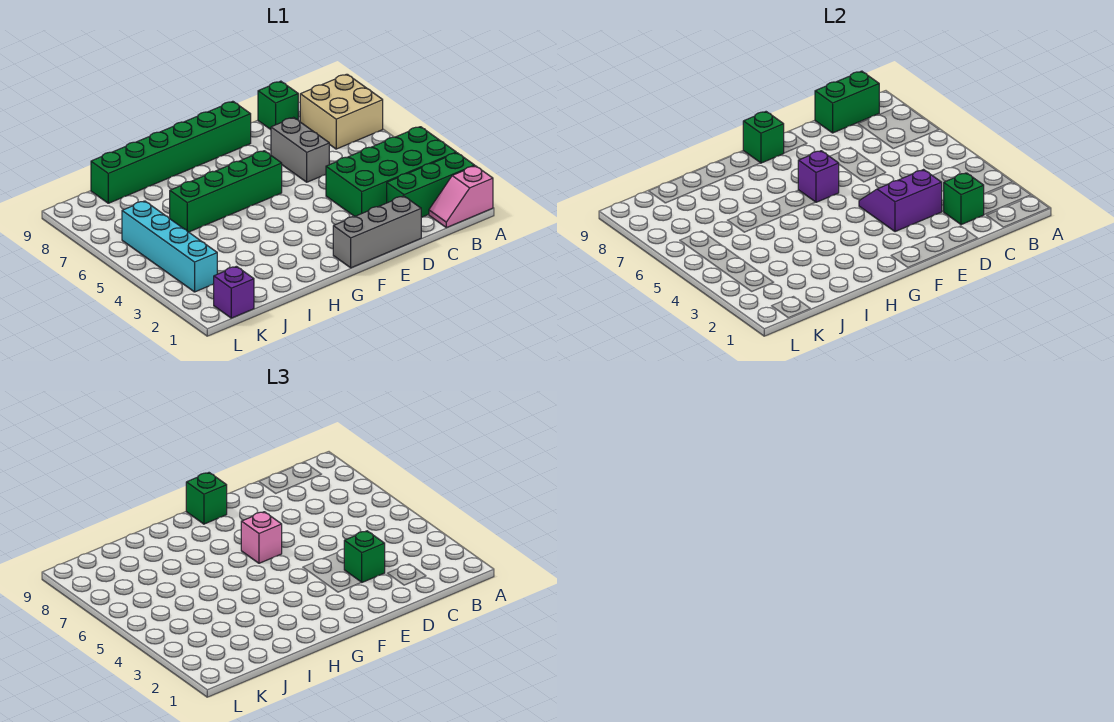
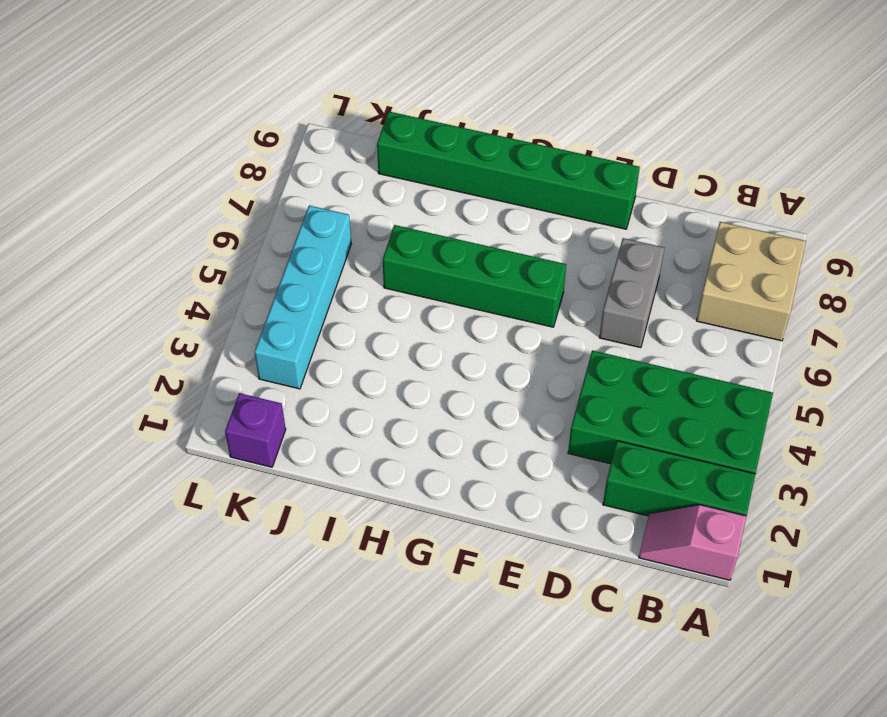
none -> green brick C9 level 1
none -> grey brick D1:F1 level 1
none -> green brick B9:C9 level 2

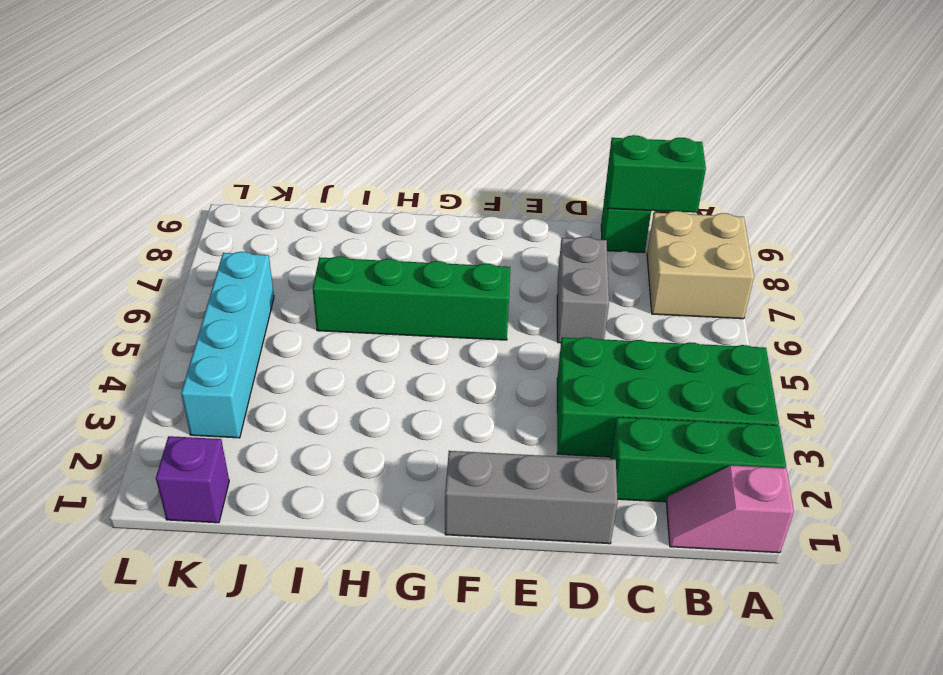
none -> green brick E9:J9 level 1
none -> green brick C2 level 2
none -> purple slope D3:E4 level 2 top 3

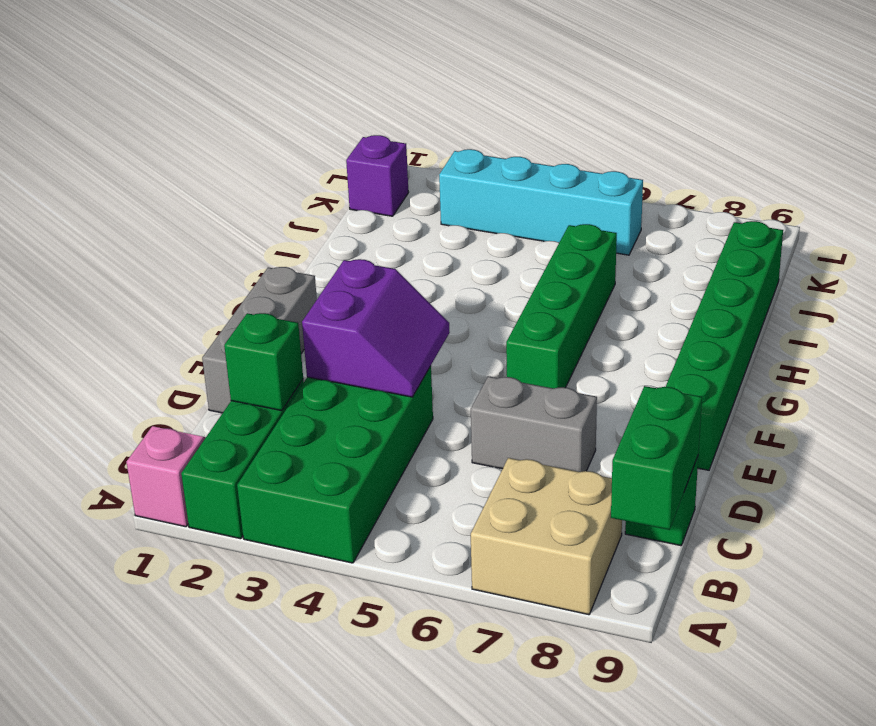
none -> purple brick F6 level 2
none -> green brick F9 level 2
none -> green brick D3 level 3

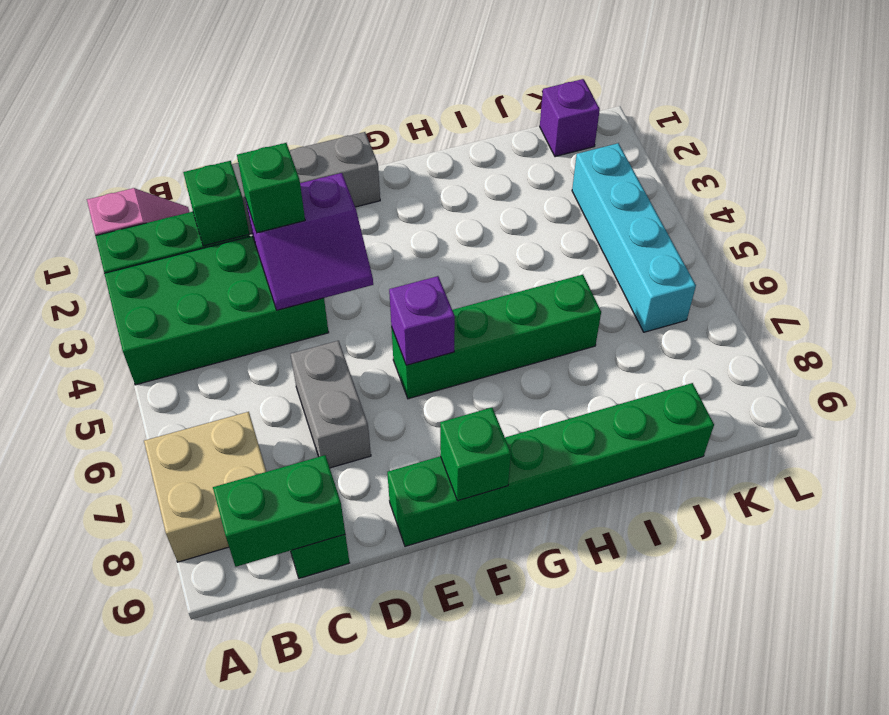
none -> pink brick F6 level 3
none -> green brick F9 level 3

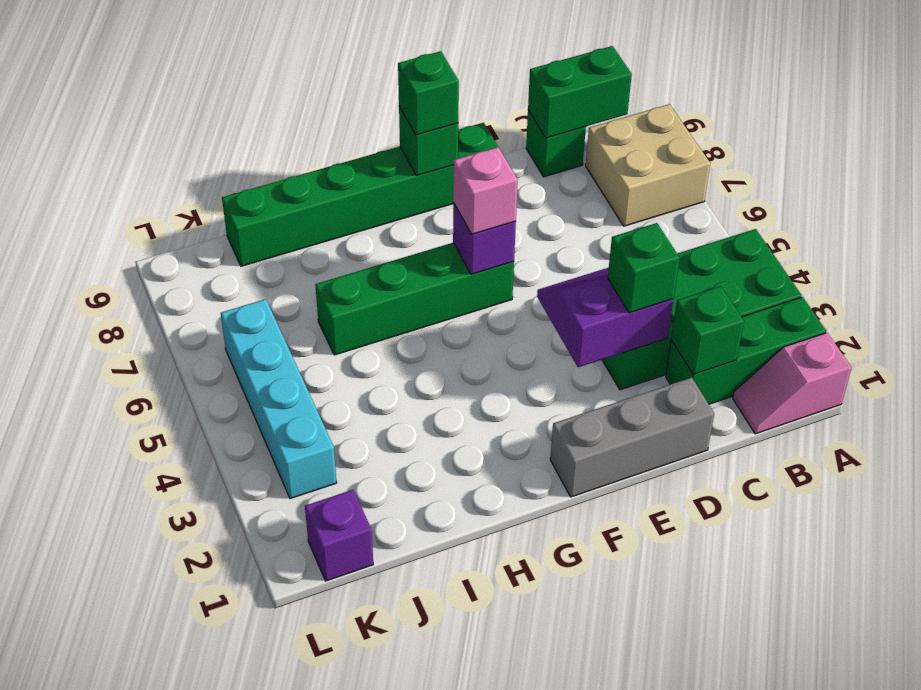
none -> grey brick D6:D7 level 1

